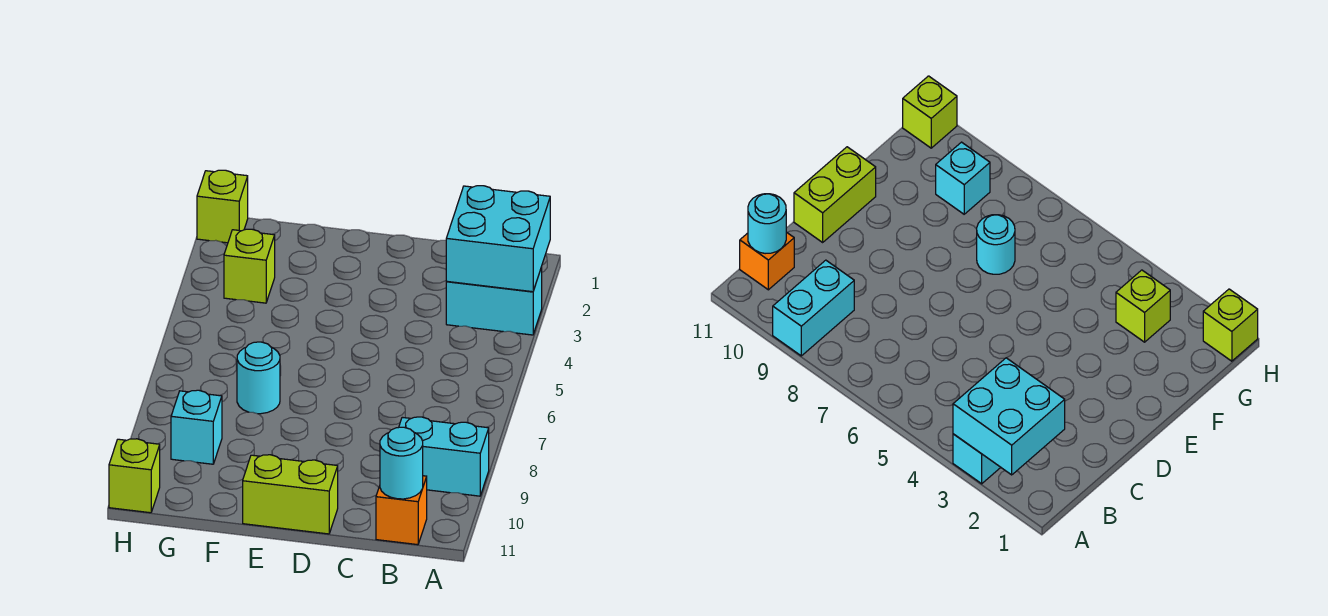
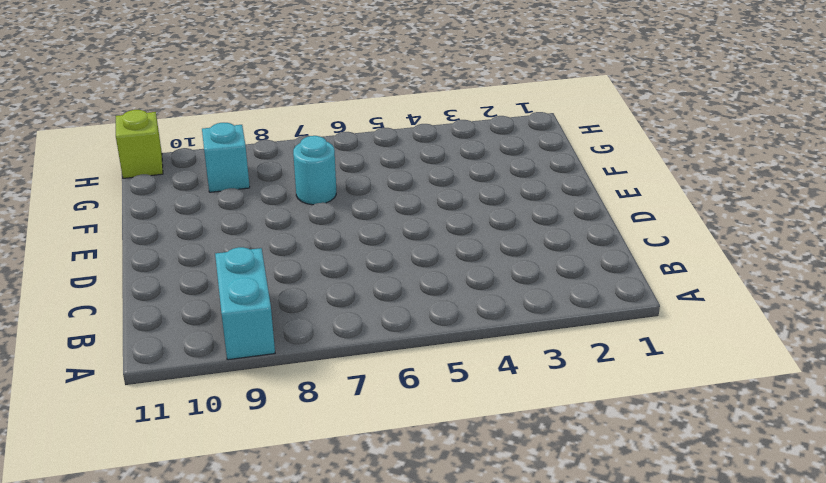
none -> cyan brick A3:B3 level 1
none -> orange brick B11 level 1

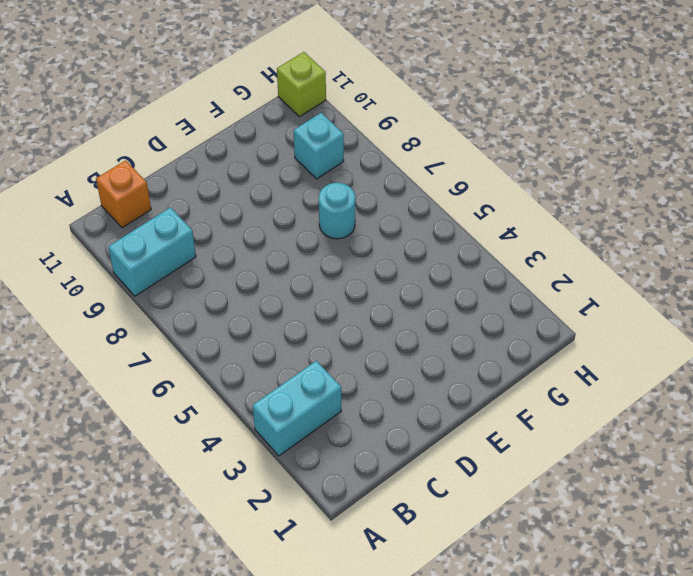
none -> lime brick D11:E11 level 1
none -> lime brick G3 level 1

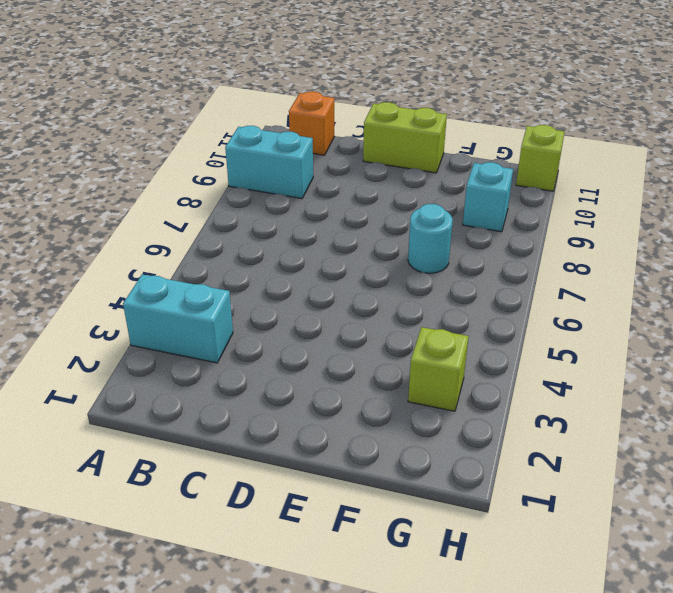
none -> lime brick H1 level 1
none -> cyan brick A2:B3 level 2

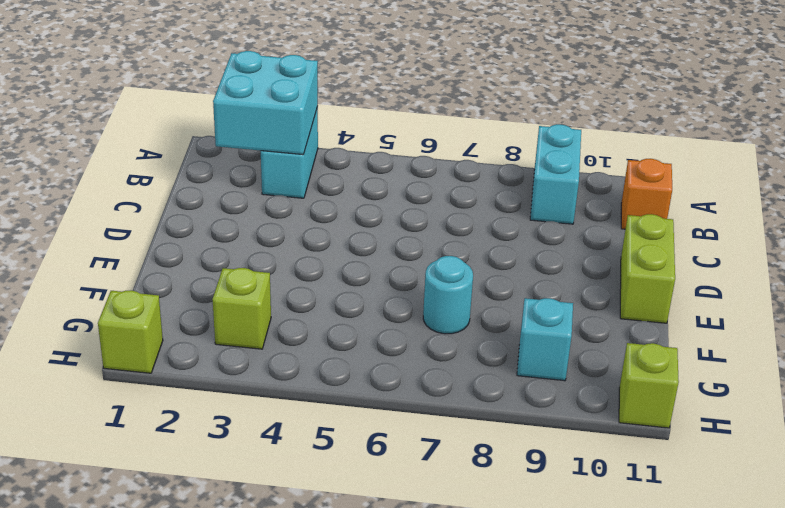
none -> cyan round brick B11 level 2

